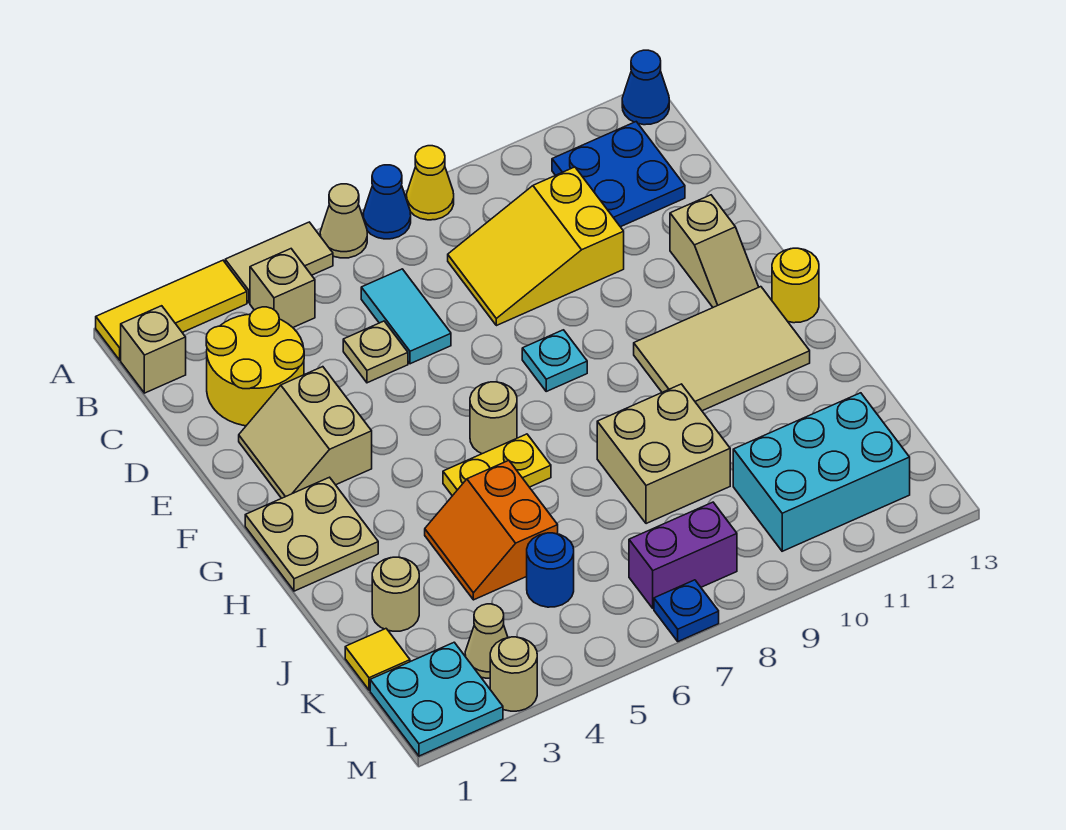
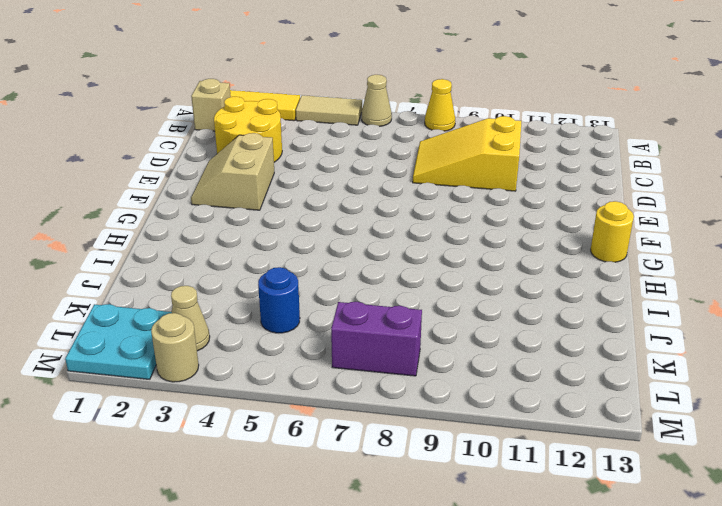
none -> blue cone A7 level 1
none -> blue cone A13 level 1
none -> tan brick B4 level 1
none -> blue plate B11:C12 level 1

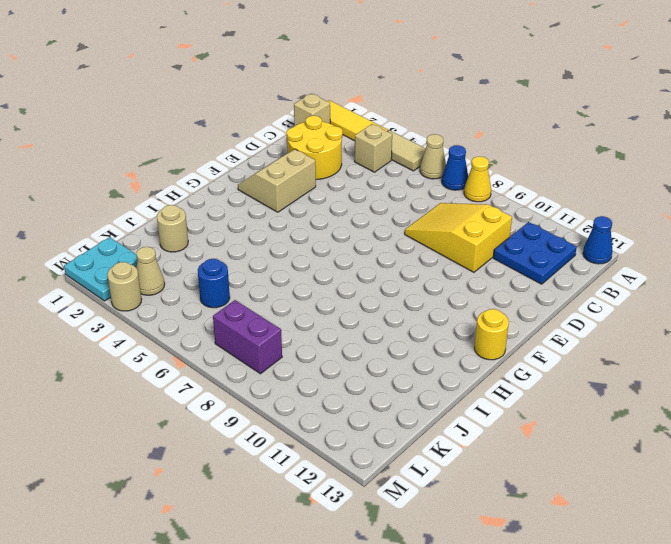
none -> cyan tile C6:D6 level 1
none -> tan plate D5 level 1
none -> tan slope E12:F12 level 1 top E
none -> cyan plate F8 level 1

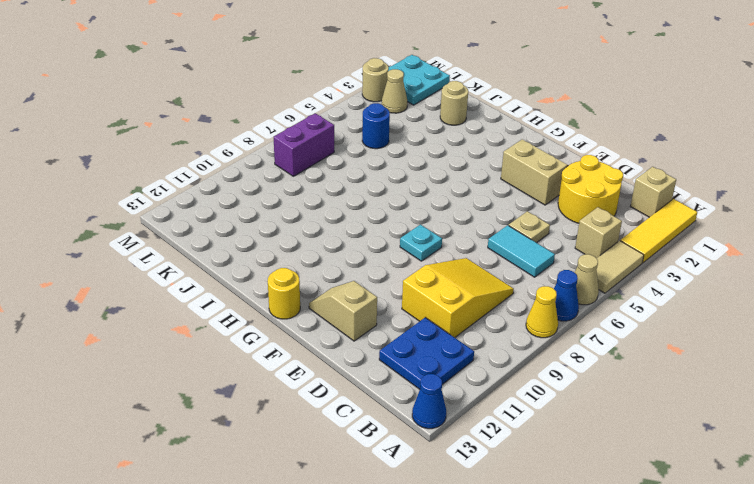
none -> tan plate G1:H2 level 1
none -> tan round brick G6 level 1
none -> tan tile G10:H12 level 1
none -> yellow plate H5:H6 level 1

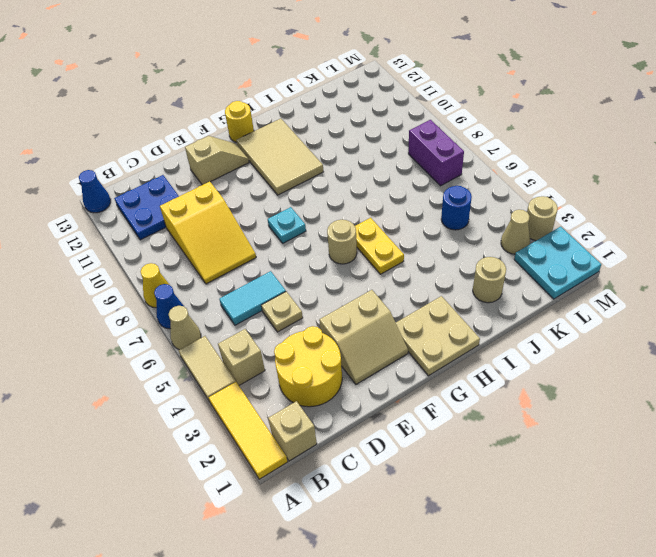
none -> orange slope I4:J5 level 1 top 5
none -> tan brick I8:J9 level 1
none -> yellow tile K1 level 1
none -> cyan brick K10:L12 level 1

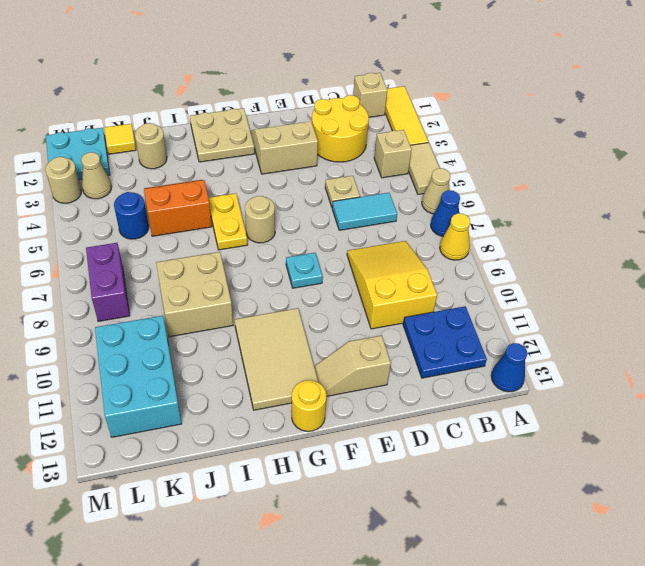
none -> blue plate M7 level 1

